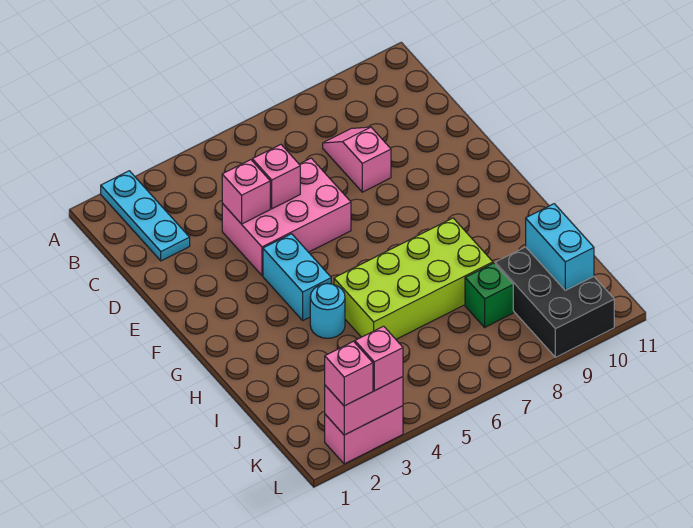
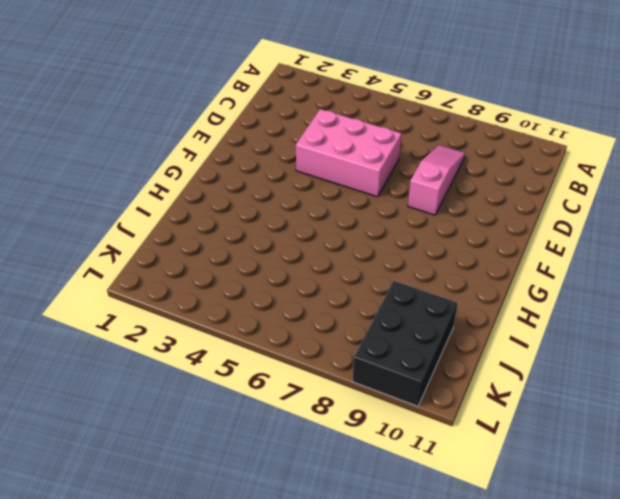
pink slope C8:E8 level 1 top E -> pink slope C8:D8 level 1 top D
none -> cyan plate A2:C2 level 1
none -> cyan brick F4:G4 level 1
none -> cyan round brick H4 level 1

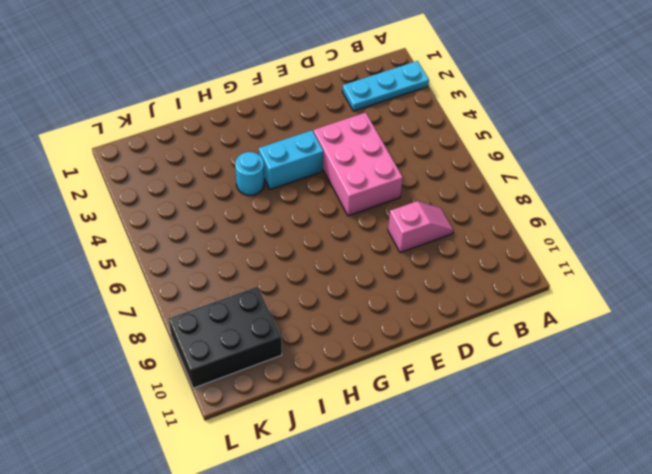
none -> lime brick H5:I8 level 1
none -> green brick J8 level 1
none -> pink brick L2:L3 level 1

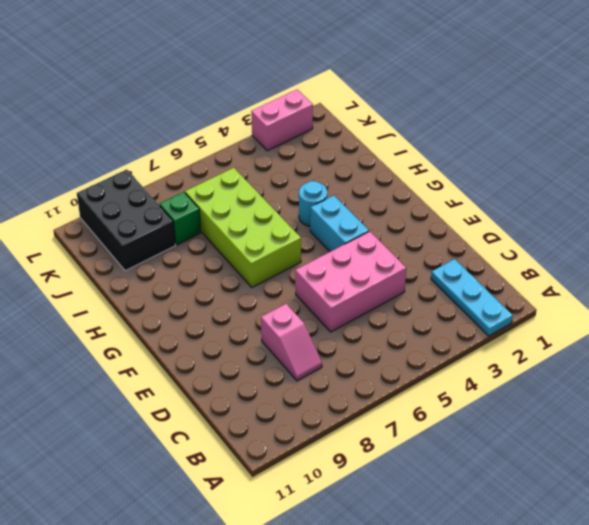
lime brick G6:J7 level 1 -> lime brick H5:I8 level 1
none -> pink brick D4 level 2
none -> pink brick D5 level 2
none -> cyan brick J10:K10 level 2

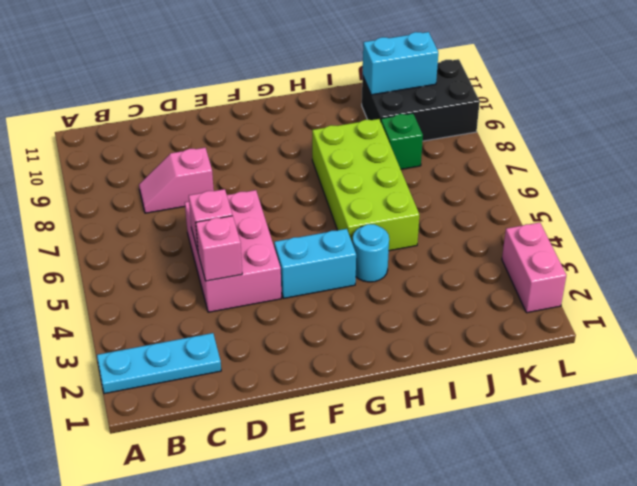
none -> pink brick L2:L3 level 2
none -> pink brick L2 level 3
none -> pink brick L3 level 3

